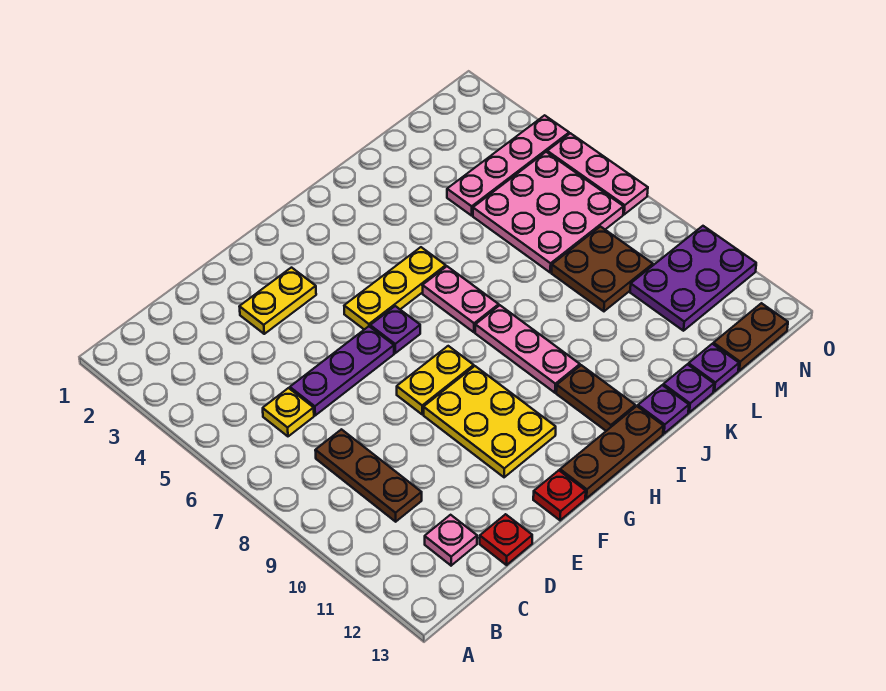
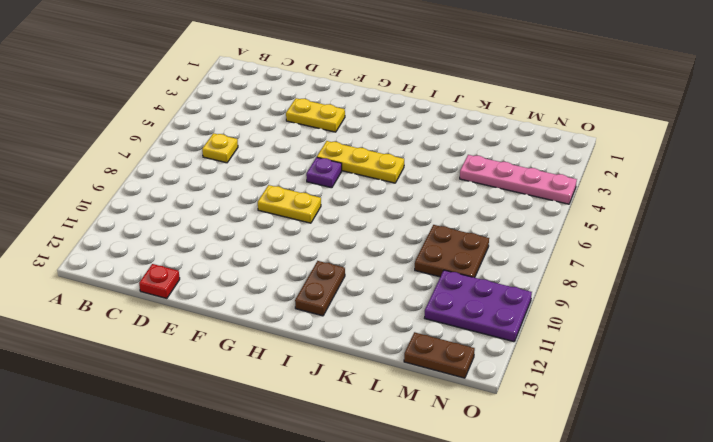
none -> brown plate C8:C10 level 1
none -> pink plate C12 level 1
none -> purple plate D6:F6 level 1

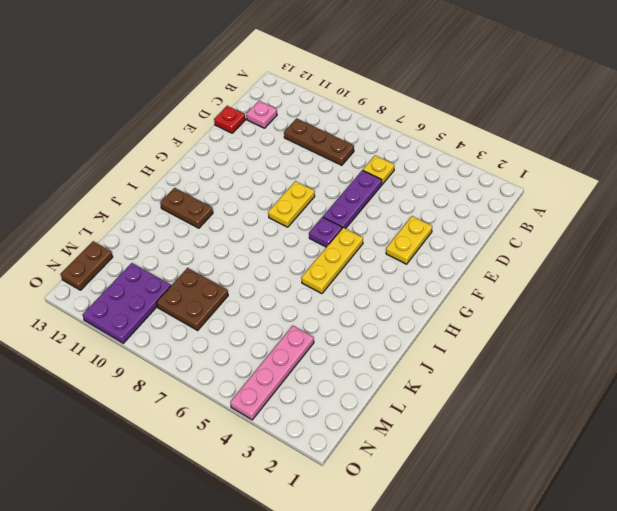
none -> yellow plate F9:G11 level 1
none -> red plate F13 level 1
none -> brown plate G13:I13 level 1

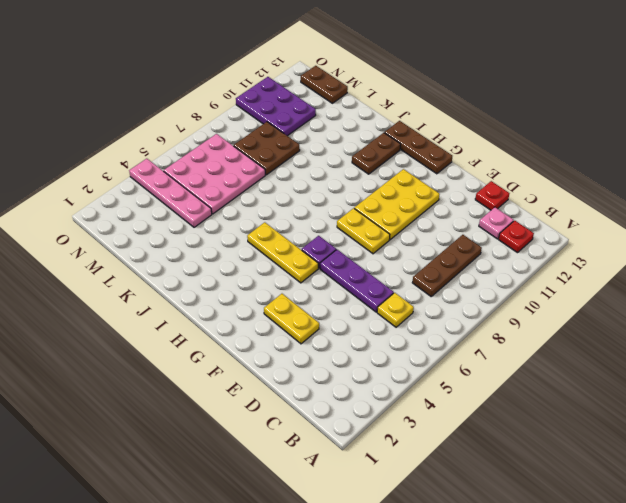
red plate B12 level 1 -> red plate F13 level 1
none -> pink plate I6:I7 level 1
none -> pink plate I8:I10 level 1
none -> purple plate J13 level 1

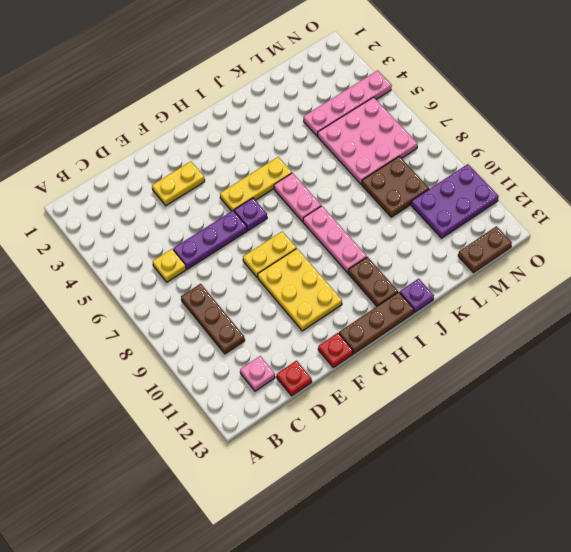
none -> purple plate K13 level 1
none -> purple plate L13 level 1
none -> pink plate O5:O7 level 1

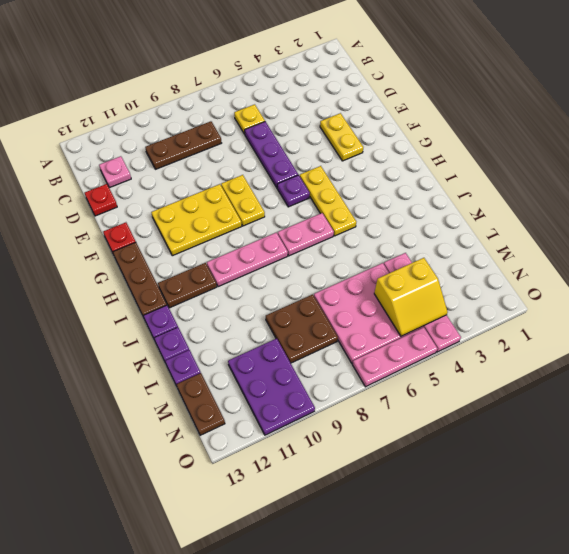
yellow slope M4:N5 level 2 top M -> none

